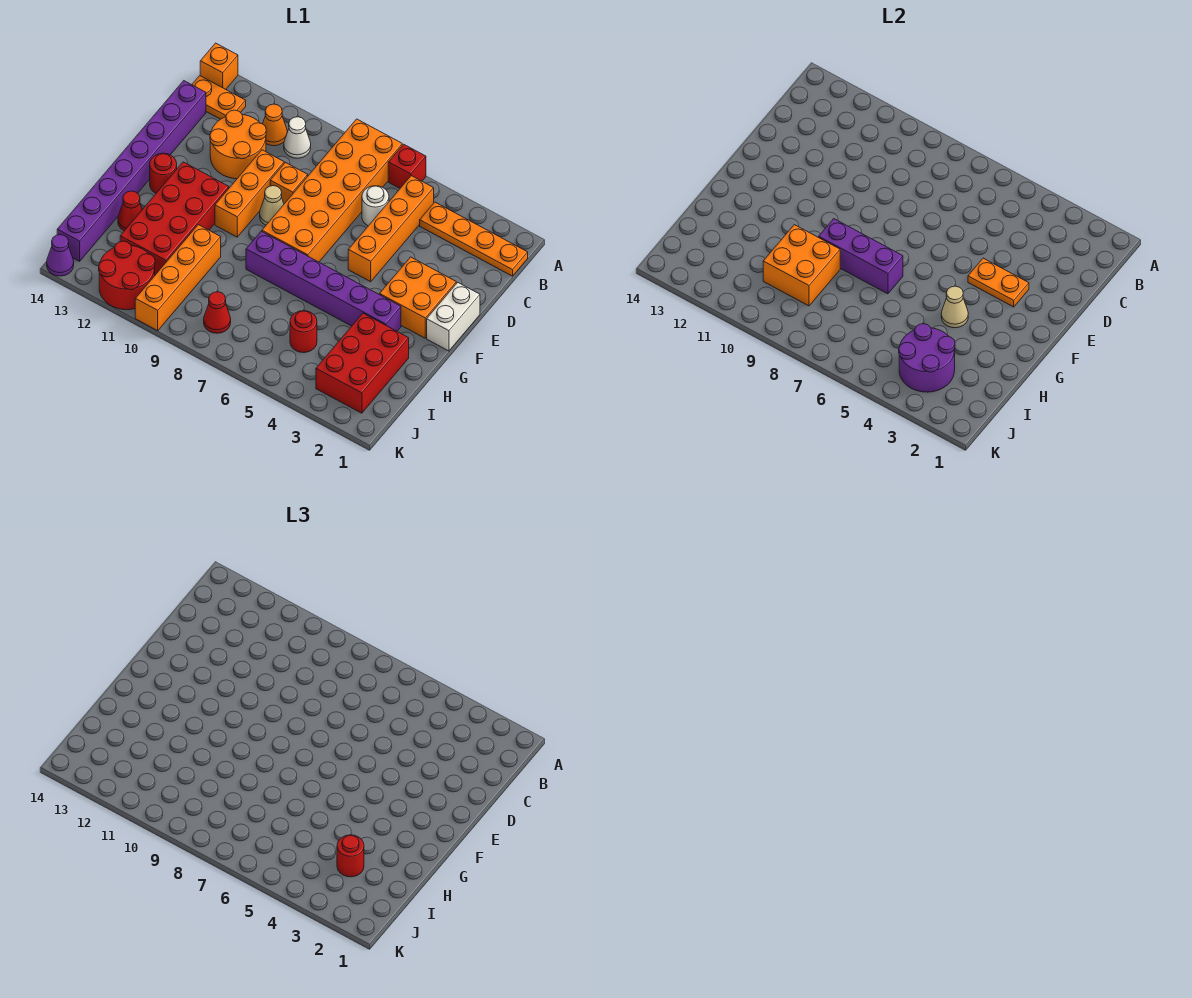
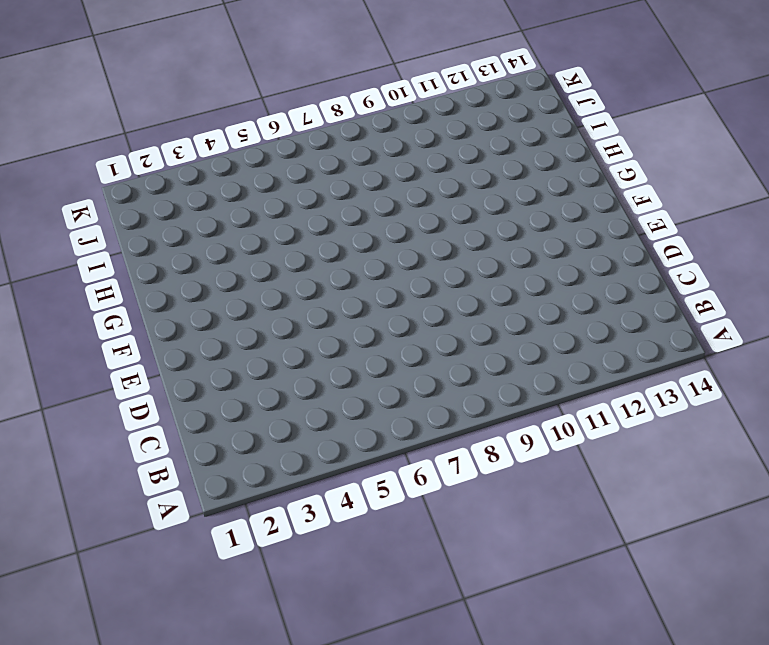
none -> red brick A6 level 1
none -> orange brick A7:F8 level 1
none -> orange brick A14 level 1
none -> orange plate B1:B4 level 1

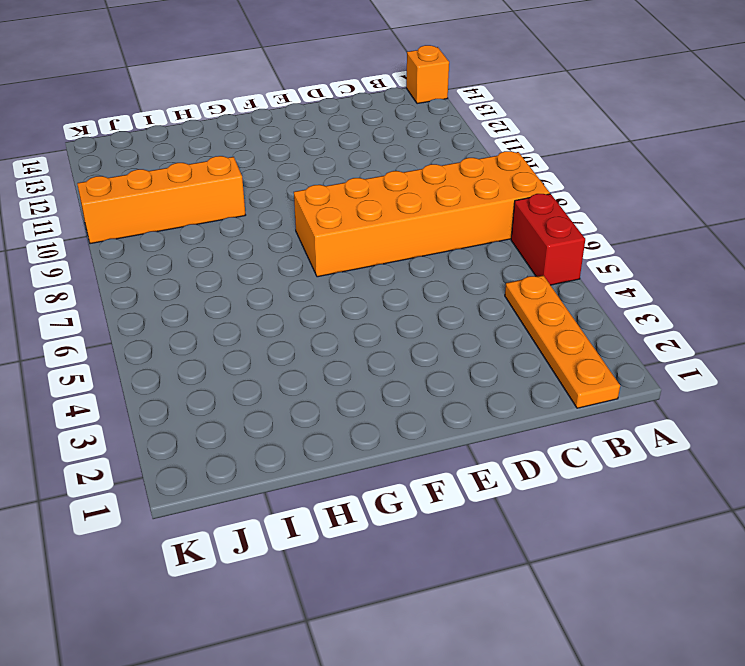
red brick A5:A6 level 1 -> red brick A6 level 1
none -> orange brick B5:E5 level 1
none -> white cone B10 level 1
none -> orange cone B11 level 1
none -> orange plate B13:B14 level 1

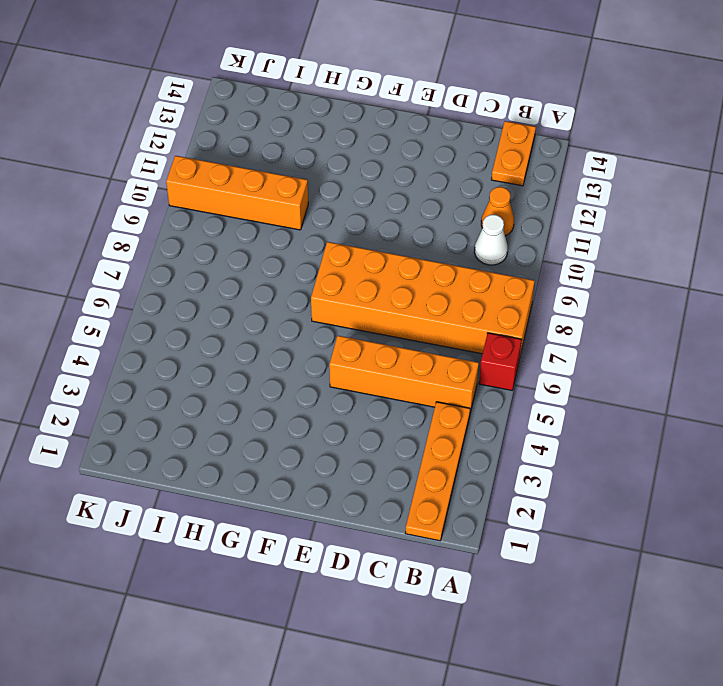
none -> orange brick A14 level 1
none -> white round brick C6 level 1
none -> orange round brick C11:D12 level 1
none -> purple brick C14:J14 level 1

